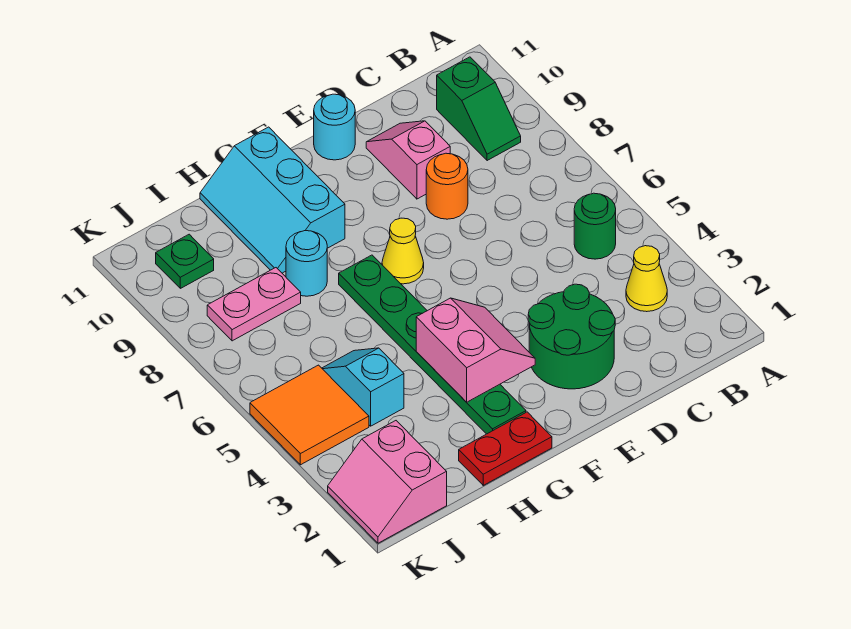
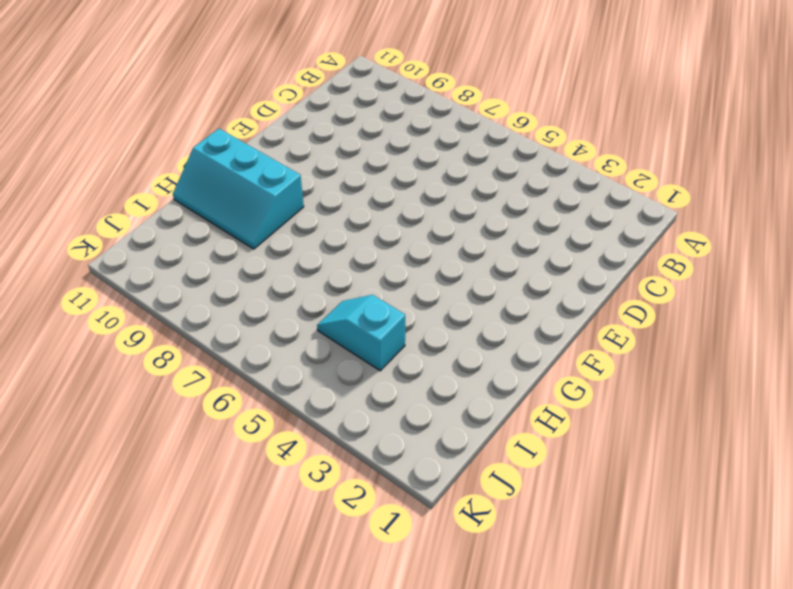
none -> yellow cone B3 level 1
none -> green round brick B5 level 1
none -> green slope B9:B10 level 1 top 10

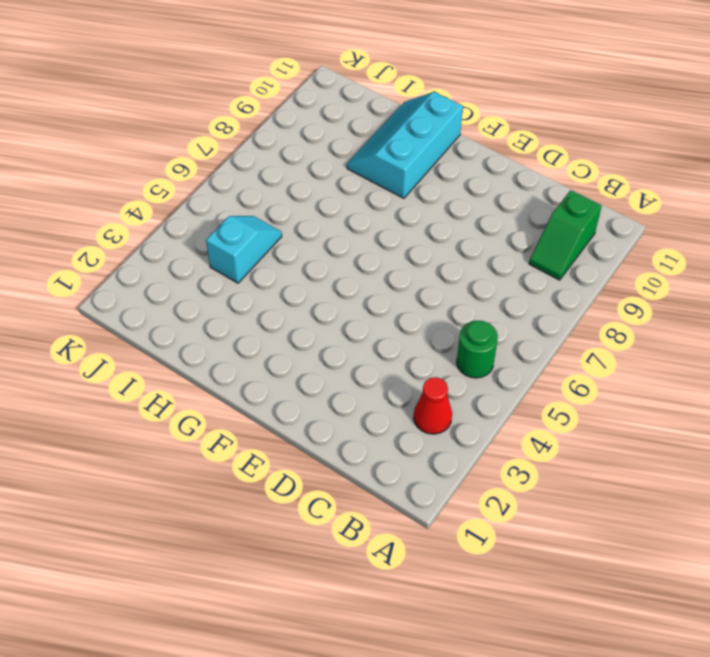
red cone B3 level 1 -> yellow cone B3 level 1
none -> green round brick D2:E3 level 1
none -> orange round brick D8 level 1
none -> pink slope D9:D10 level 1 top 9

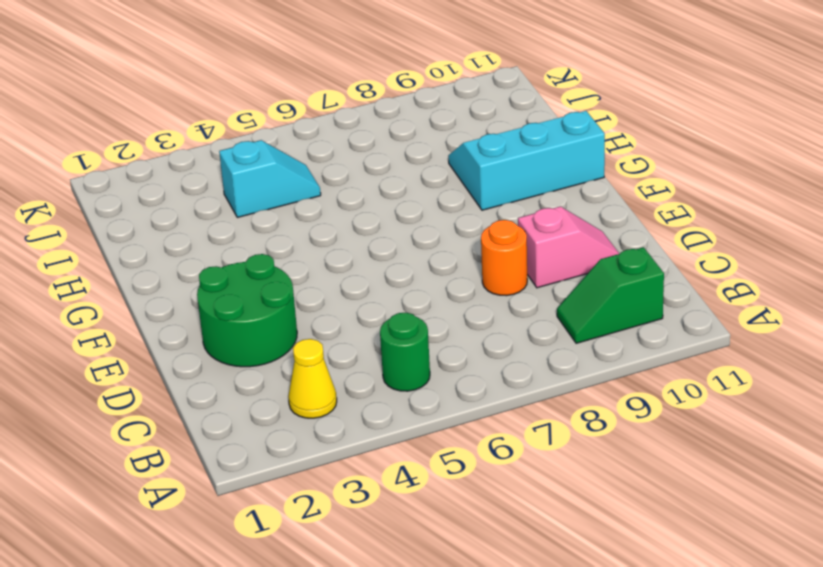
none -> cyan round brick E11 level 1
none -> yellow cone F7 level 1
none -> red plate G1:H1 level 1

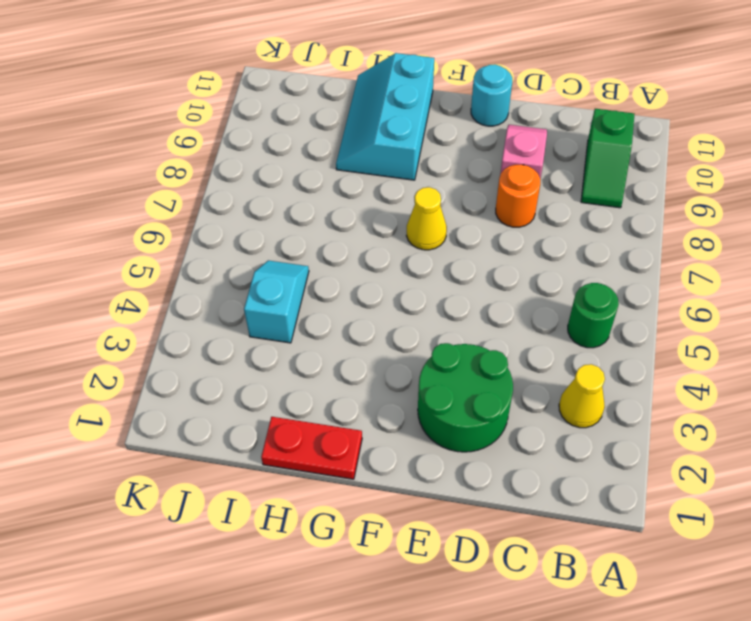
none -> green plate G2:G7 level 1
none -> cyan round brick H8 level 1
none -> pink plate I8:J8 level 1

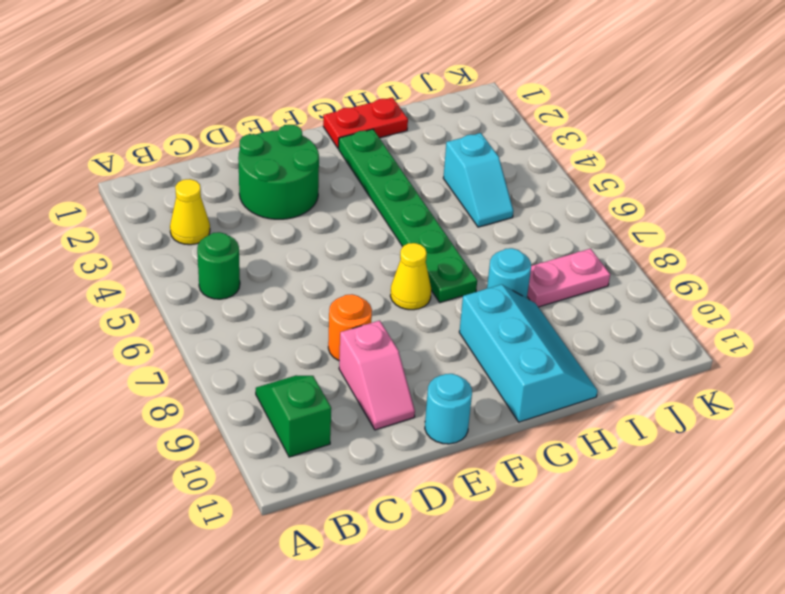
none -> pink slope J1:K2 level 1 top J
none -> orange tile J4:K5 level 1
none -> green plate J10 level 1

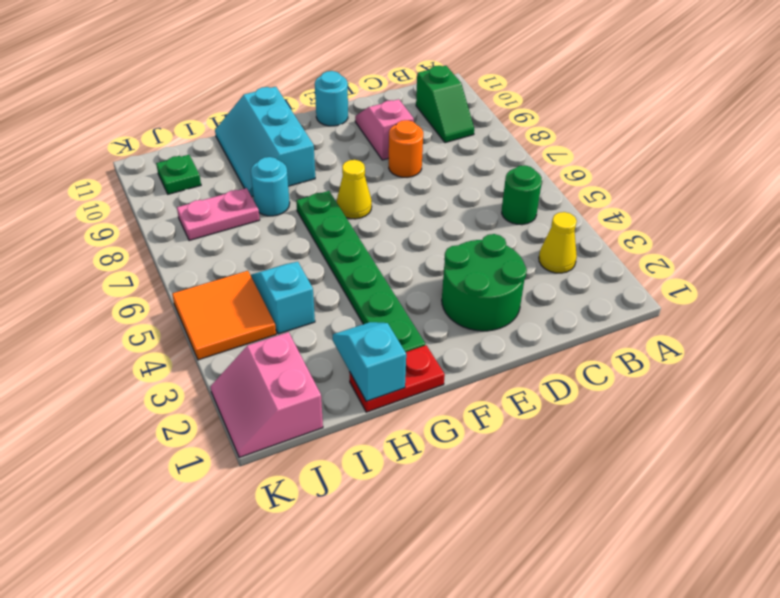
cyan slope H1:H2 level 2 top 1 -> none
none -> pink slope F3:G4 level 2 top G

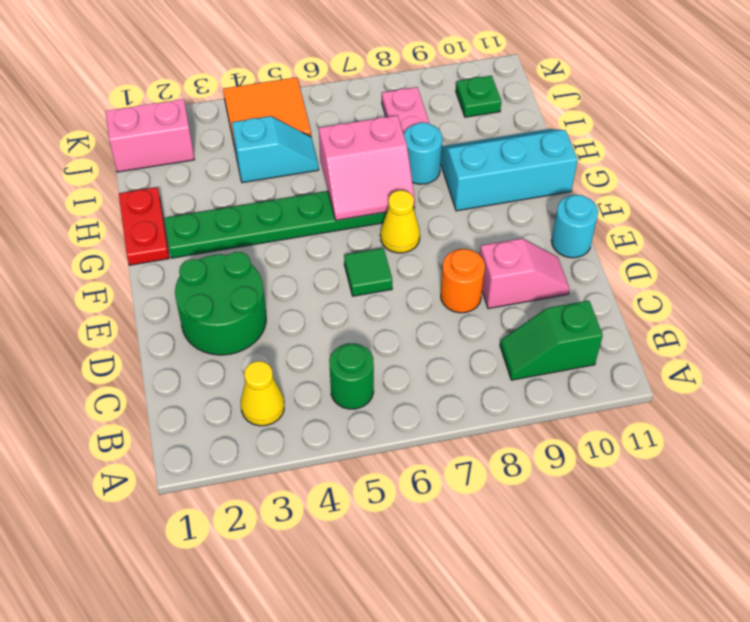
green tile E6 level 1 -> none
pink slope G6:H7 level 2 top H -> pink slope F3:G4 level 2 top G

